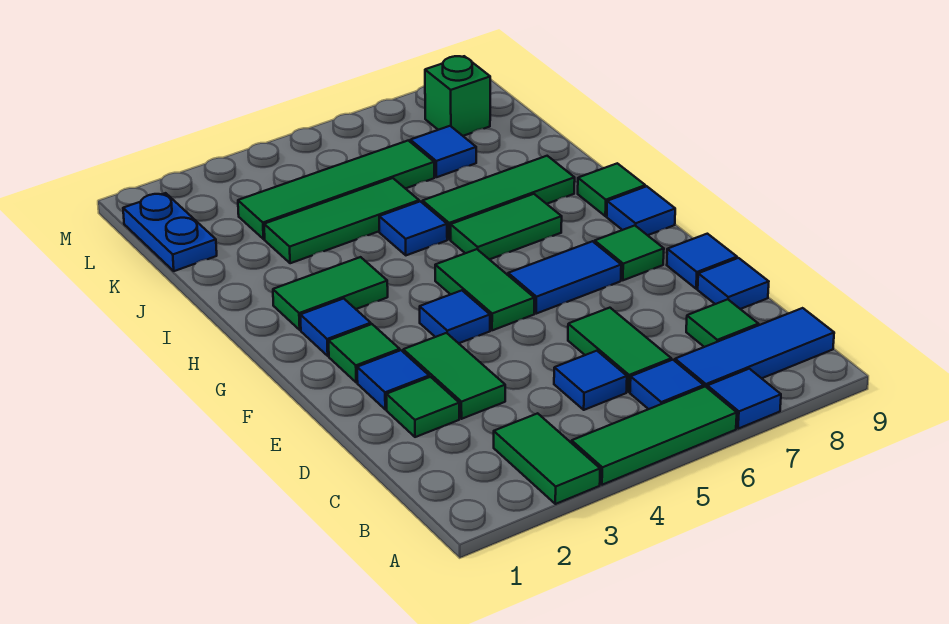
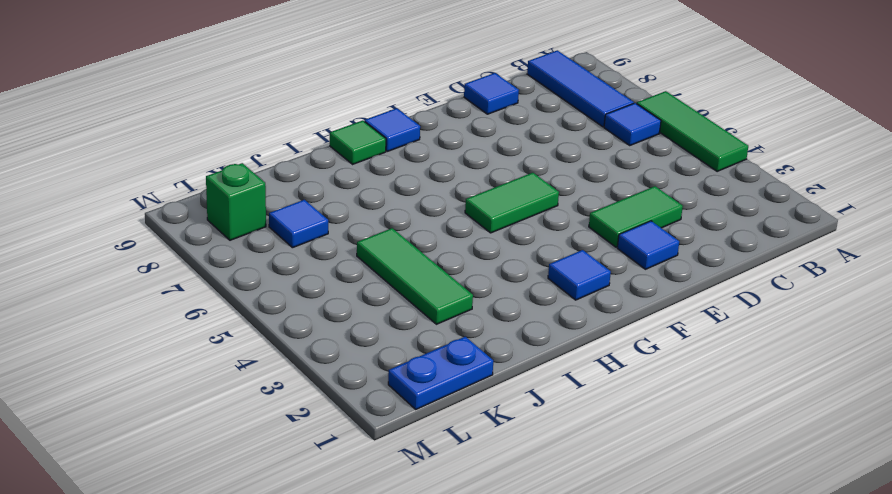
none -> green tile A3:B3 level 1
none -> blue tile A7 level 1
none -> blue tile C5 level 1
none -> green tile C6:D6 level 1

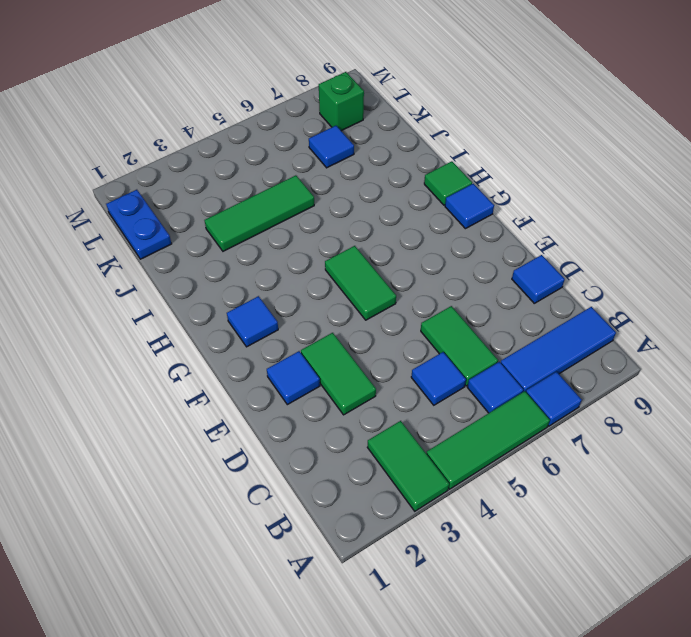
none -> green tile C8 level 1
none -> green tile D2 level 1
none -> blue tile E9 level 1
none -> green tile F2 level 1

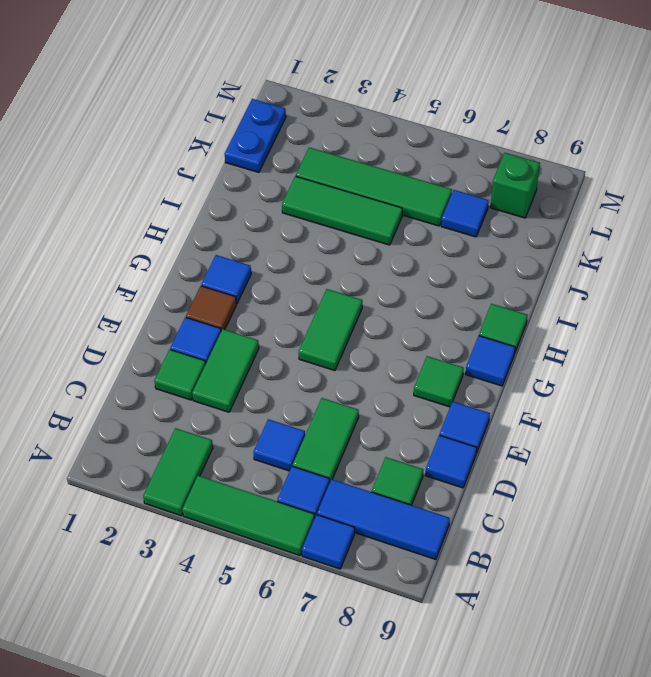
brown tile F2 level 1 -> green tile F2 level 1
none -> blue tile F4 level 1
none -> blue tile F6:F7 level 1
none -> green tile H2:H3 level 1
none -> green tile H6:H7 level 1

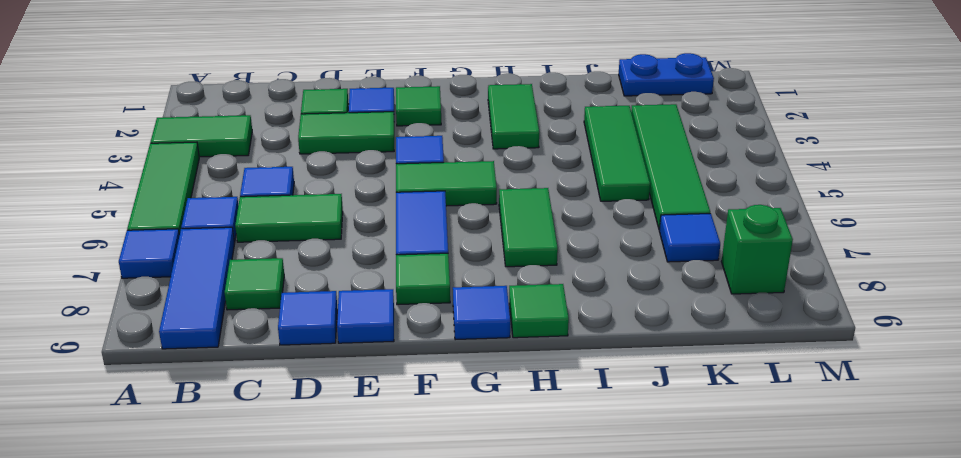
none -> blue tile G2 level 1
none -> blue tile I5 level 1
none -> green tile I6:I8 level 1

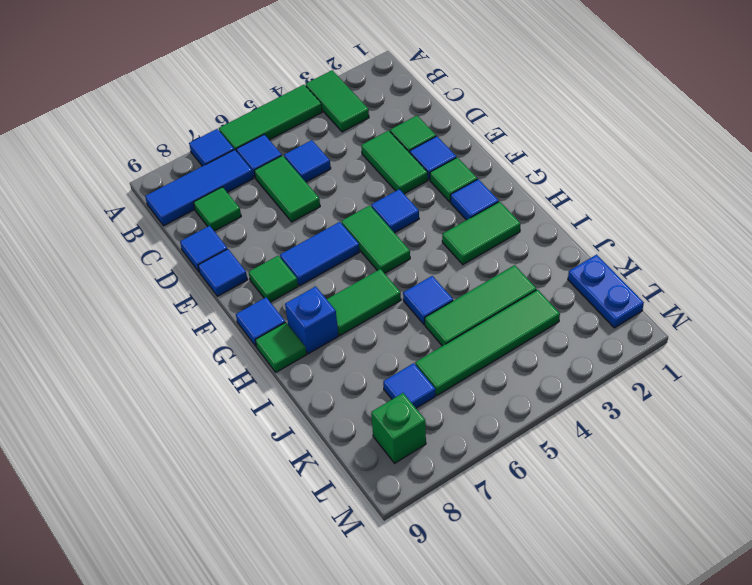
blue brick H8 level 1 -> none
none -> green tile I6:I8 level 1

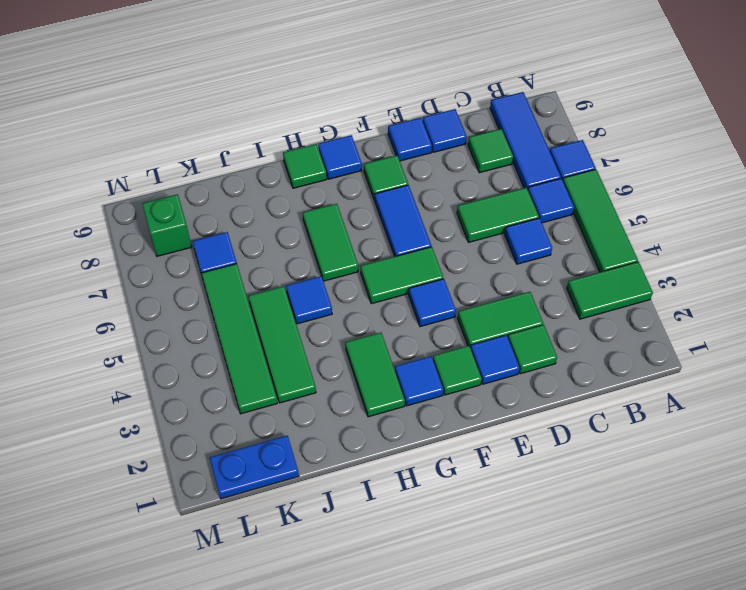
none -> green tile I6:I8 level 1

